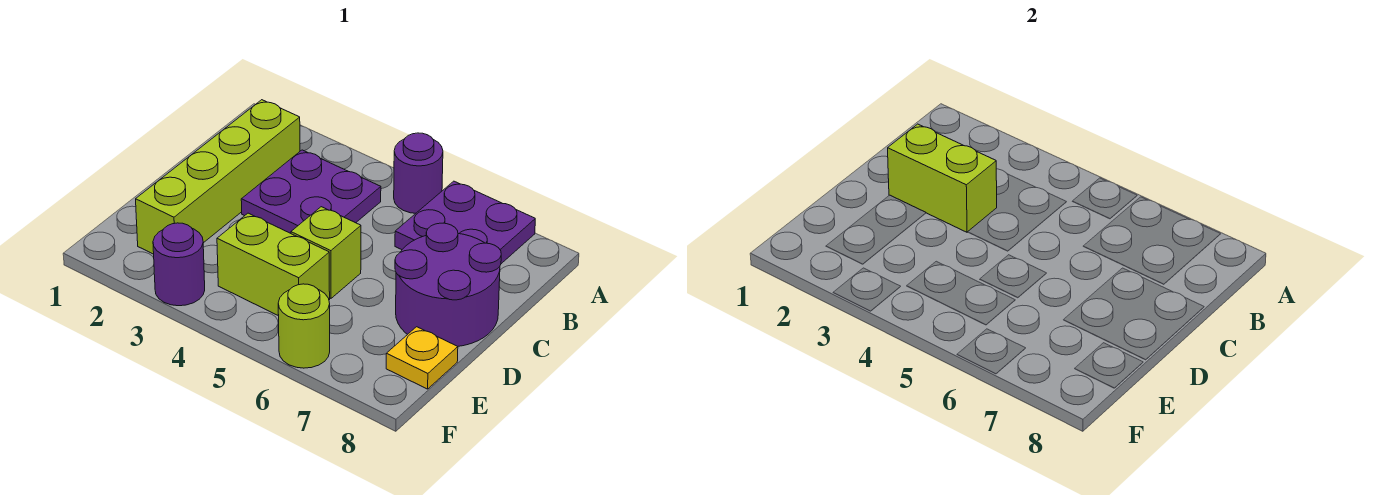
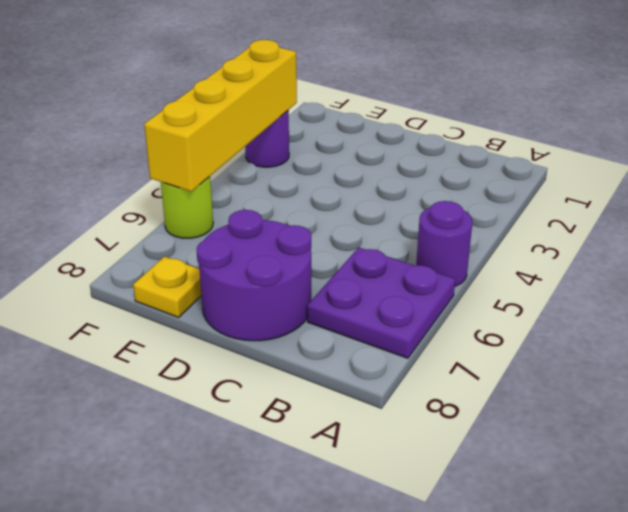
yellow brick F3:F6 level 2 -> none
none -> lime brick B2:E2 level 1
none -> purple plate B3:C4 level 1

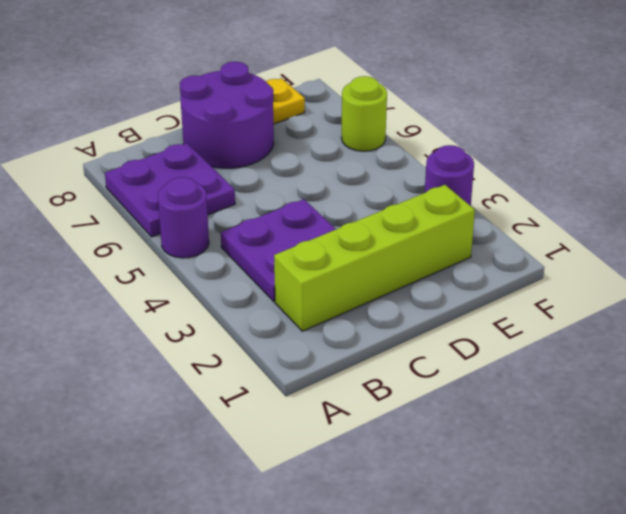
none -> lime brick D5 level 1
none -> lime brick E4:E5 level 1

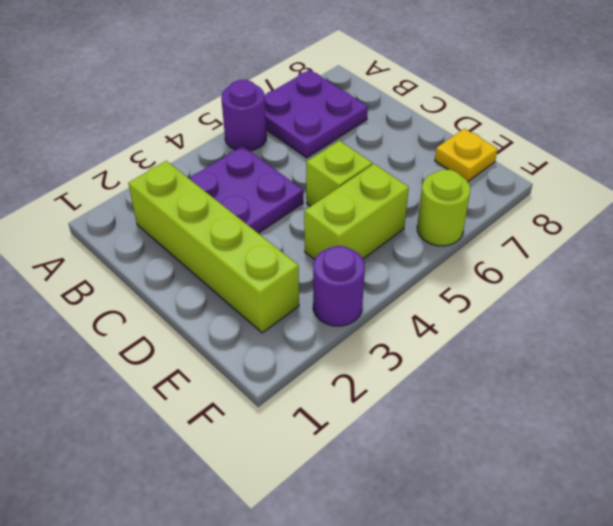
none -> purple round brick C7:D8 level 1
none -> lime brick C2:C3 level 2

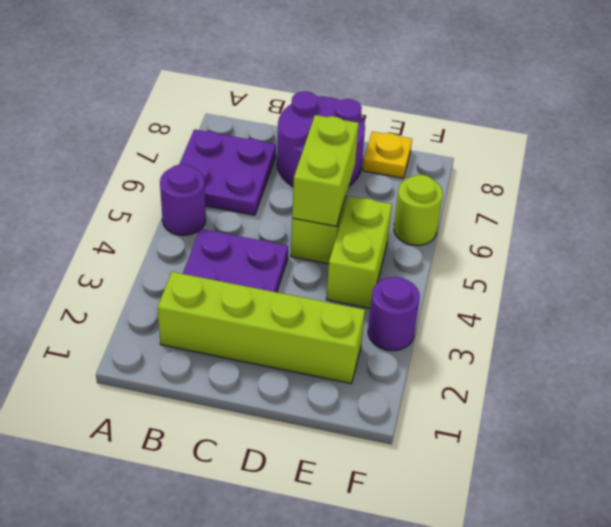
lime brick D5:D6 level 2 -> lime brick C2:C3 level 2

